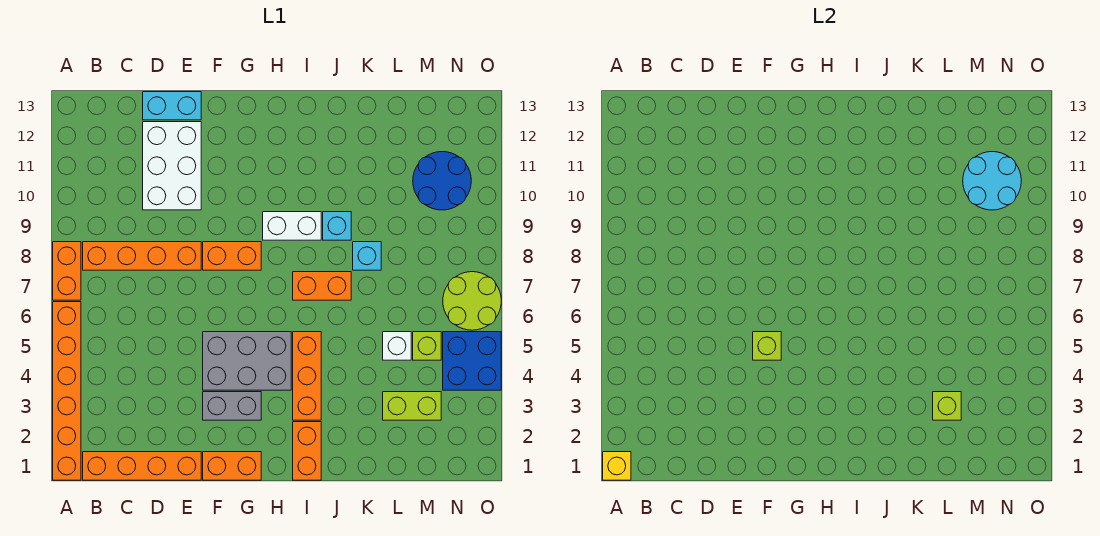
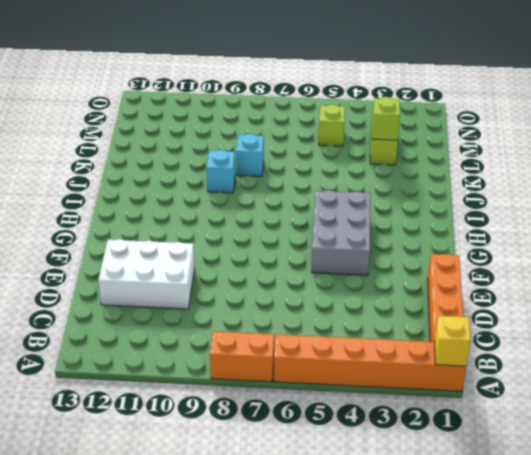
none -> orange brick B8:E8 level 1
none -> cyan brick D13:E13 level 1
none -> orange brick F1:G1 level 1

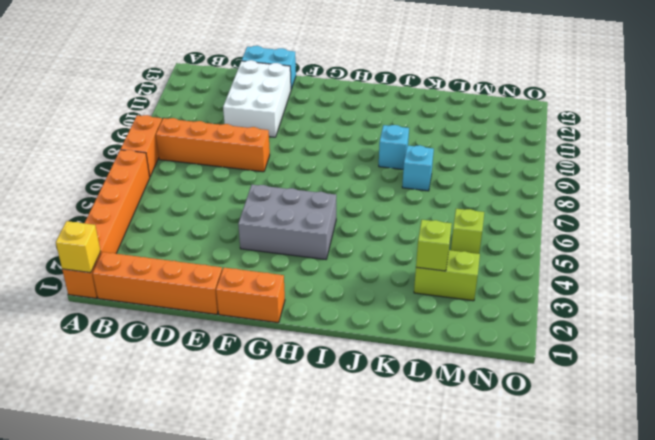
none -> grey brick F3:G3 level 1
none -> orange brick F8:G8 level 1
none -> white brick H9:I9 level 1

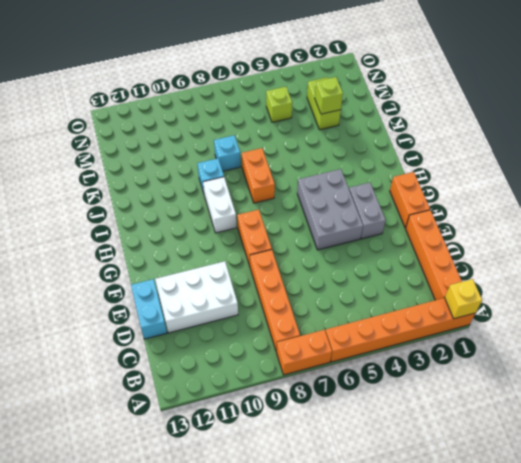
none -> orange brick I1:I2 level 1
none -> orange brick I3:I5 level 1
none -> white brick L5 level 1

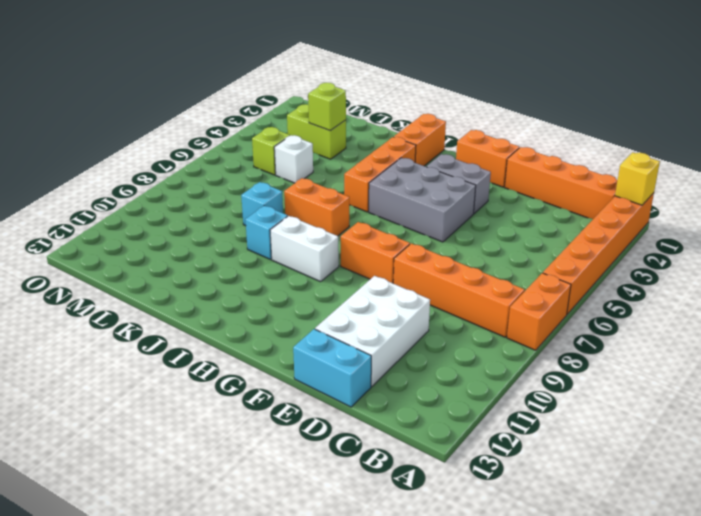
none -> blue round brick M10:N11 level 1
none -> blue brick N4:O5 level 1
none -> lime round brick N6:O7 level 1

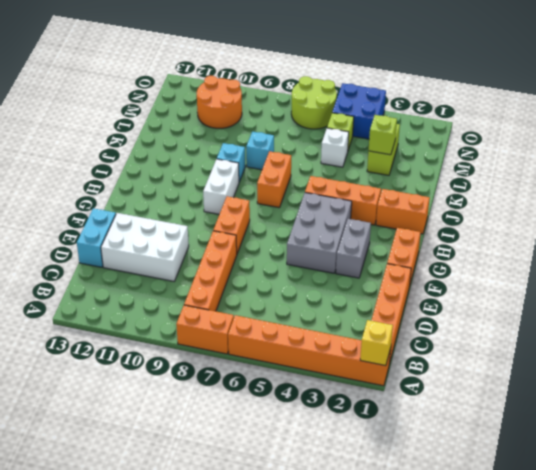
orange round brick M10:N11 level 1 -> blue round brick M10:N11 level 1
none -> lime brick F5 level 2
none -> cyan round brick M10:N11 level 2

